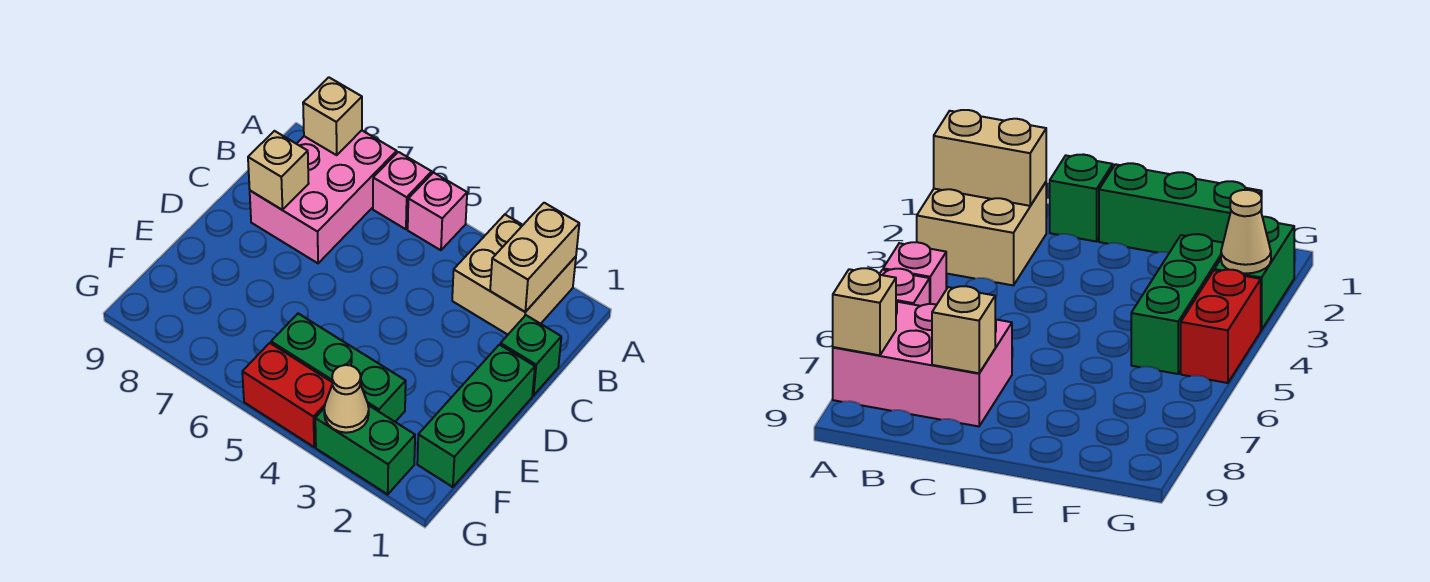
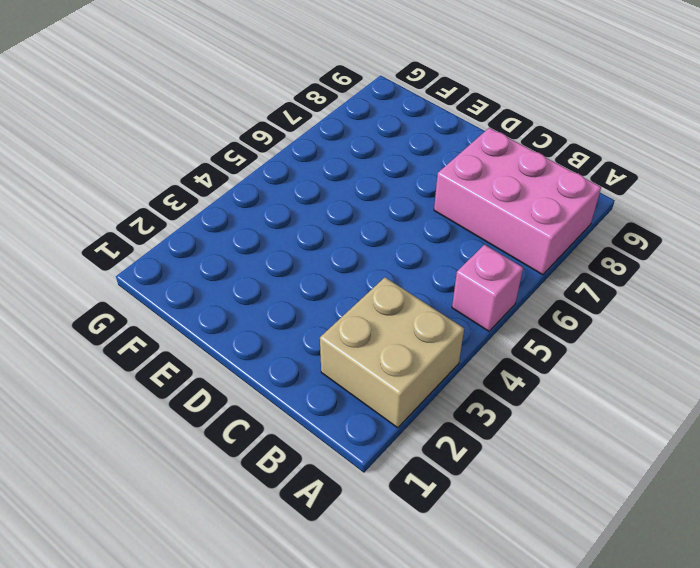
none -> pink brick A6 level 1
none -> green brick C1 level 1
none -> green brick D1:F1 level 1

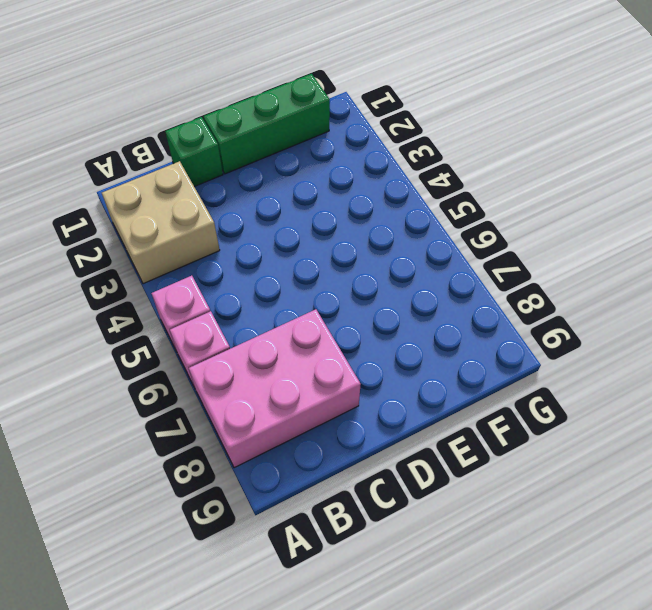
none -> green brick F3:F5 level 1
none -> green brick G2:G3 level 1
none -> red brick G4:G5 level 1

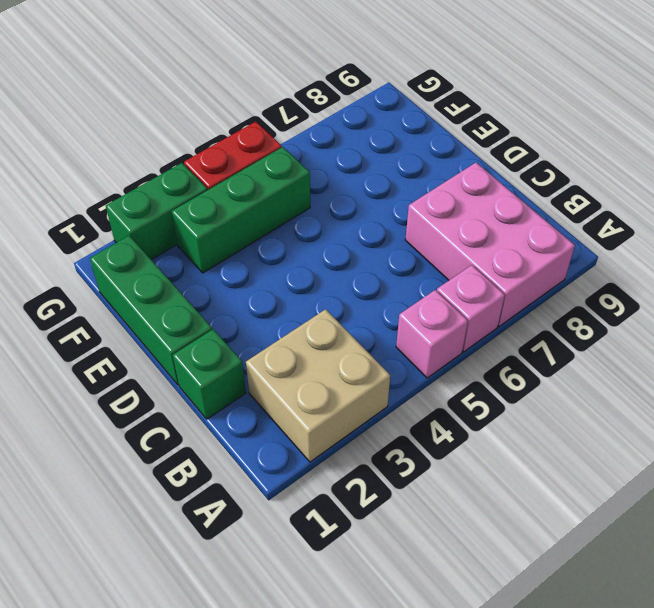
none -> tan brick A2:B2 level 2
none -> tan brick A8 level 2
none -> tan brick C8 level 2

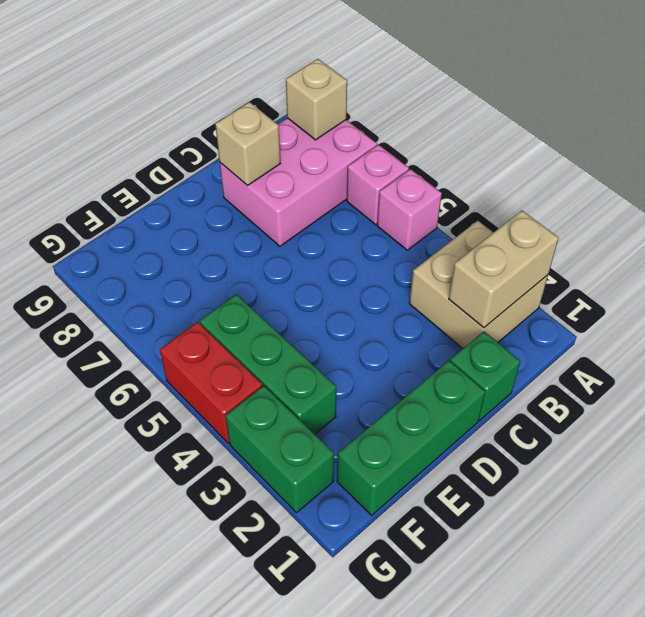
none -> tan cone G3 level 2

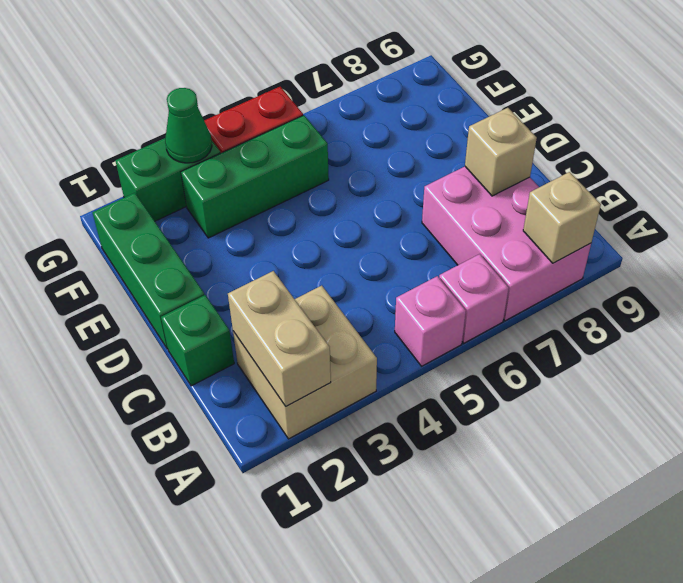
green cone G3 level 2 -> tan cone G3 level 2

